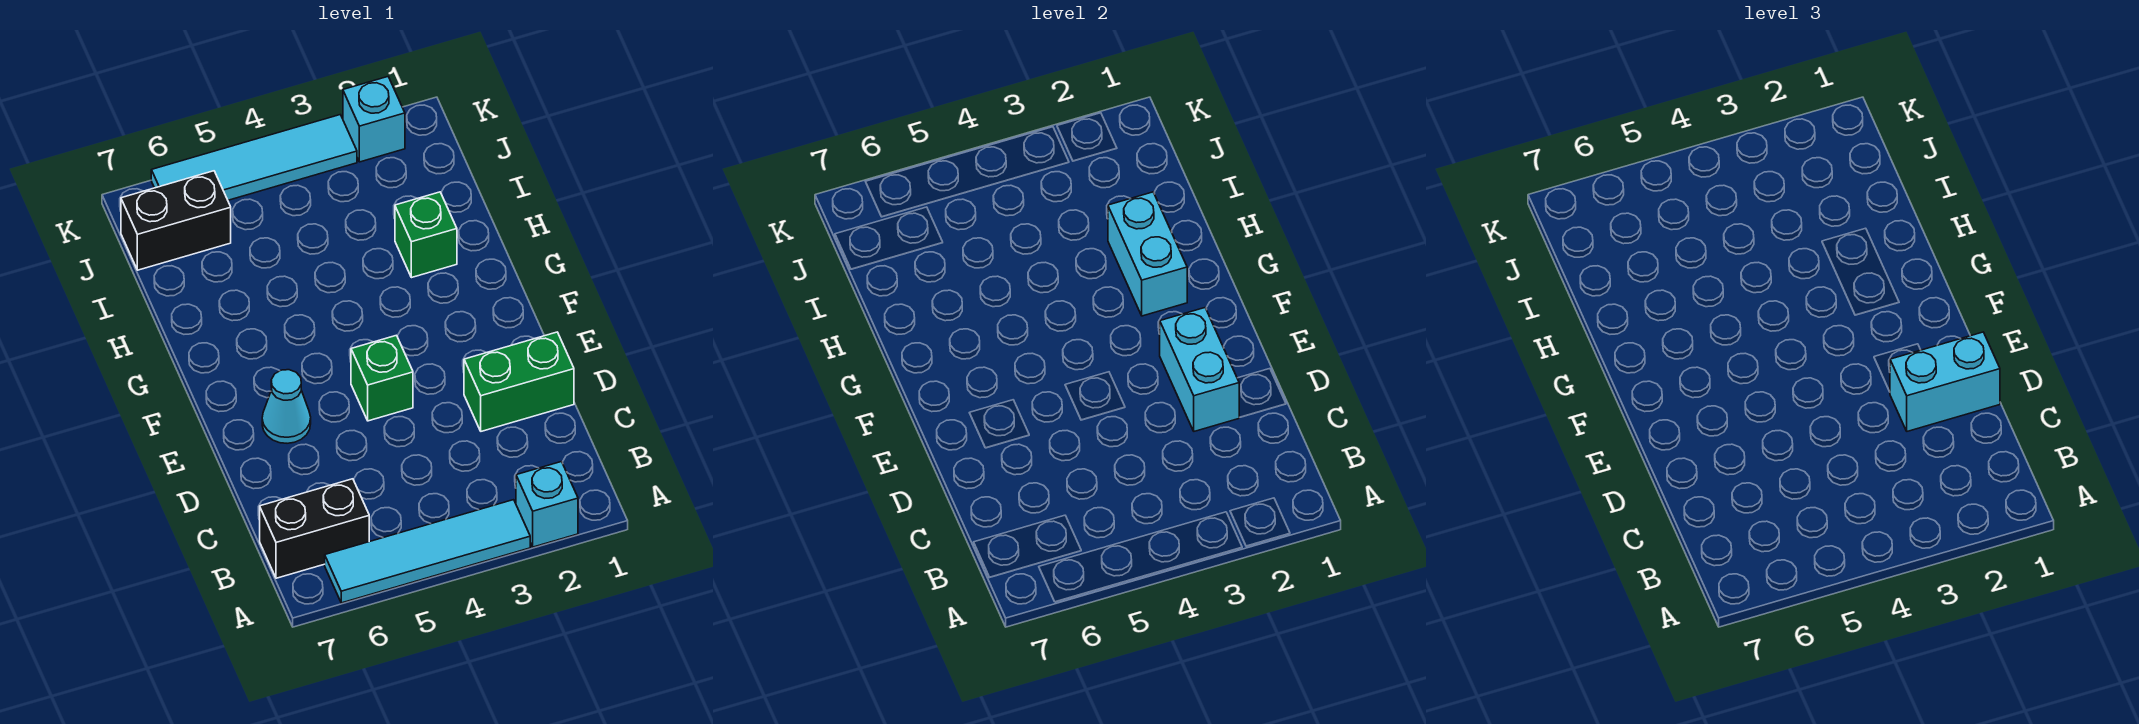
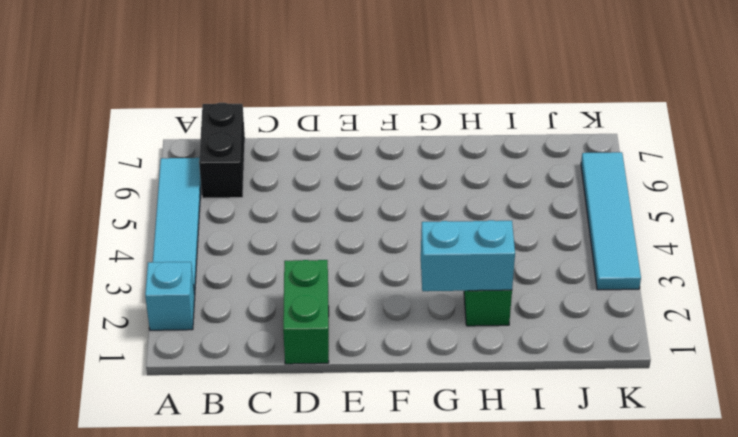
none -> green brick E4 level 1
none -> cyan cone E6 level 1
none -> black brick J6:J7 level 1

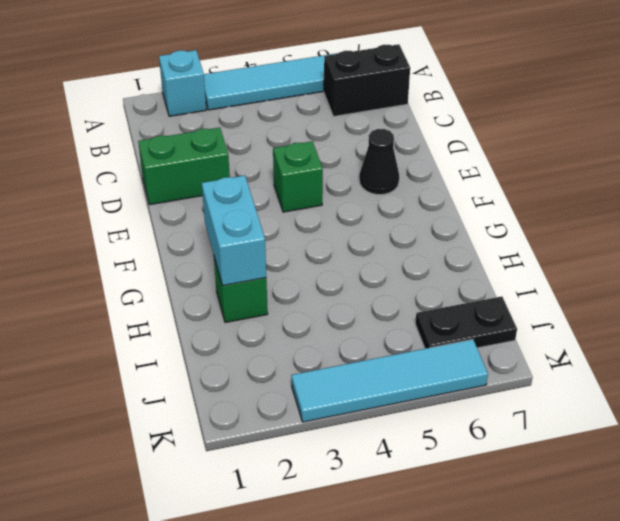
black cone E6 level 1 -> cyan cone E6 level 1
black plate J6:J7 level 1 -> black brick J6:J7 level 1
none -> cyan brick K2 level 1
none -> cyan brick D2:E2 level 2
none -> cyan brick D1:D2 level 3

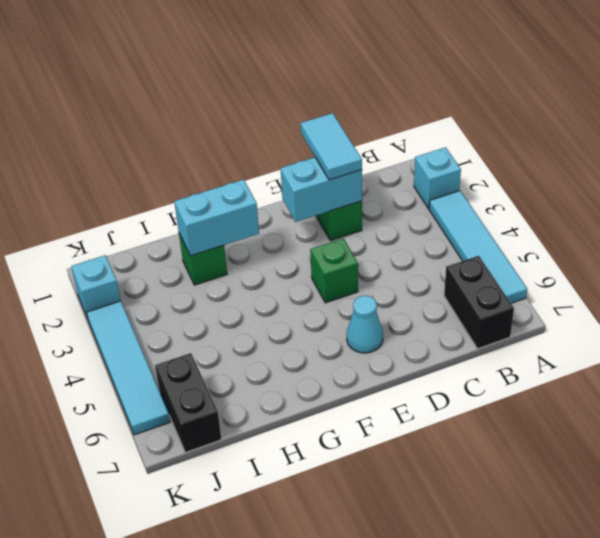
cyan tile D1:D2 level 3 -> cyan brick D1:D2 level 3

